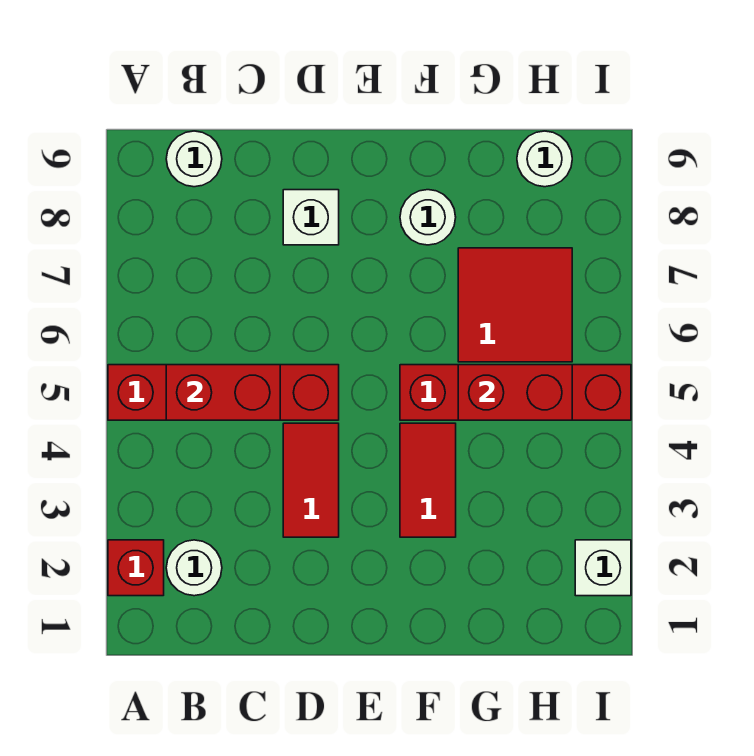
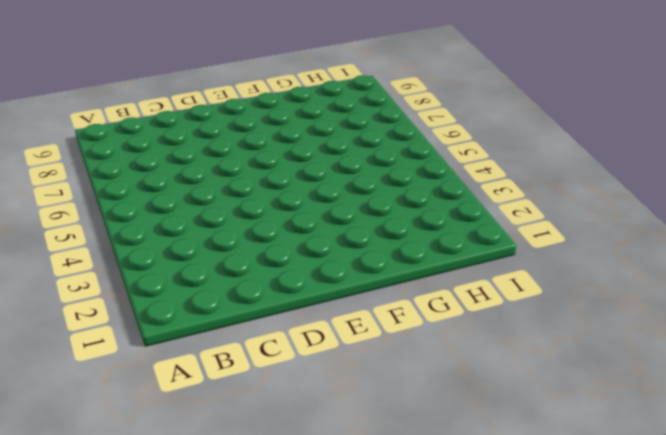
none -> red brick A2 level 1
none -> red brick A5:D5 level 1
none -> white round brick B2 level 1

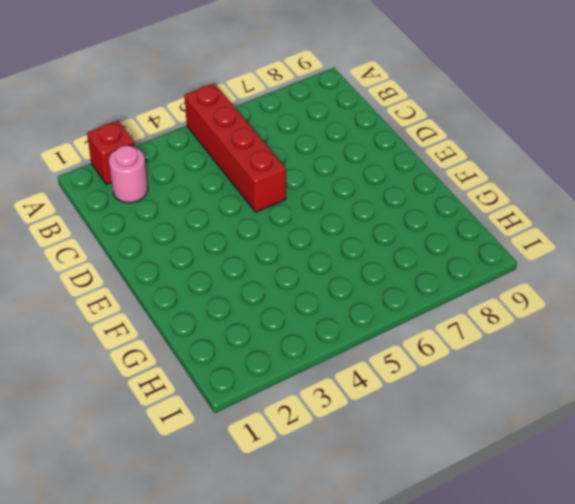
pink round brick B2 level 1 -> white round brick B2 level 1
none -> white round brick B9 level 1
none -> red tile D3:D4 level 1
none -> white brick D8 level 1

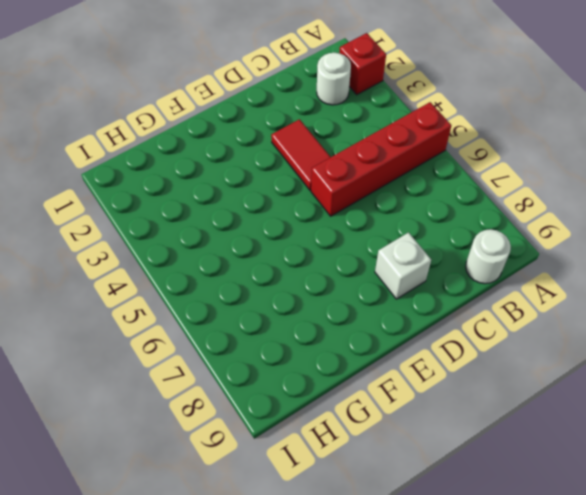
none -> red tile F3:F4 level 1
none -> red brick F5:I5 level 1
none -> white round brick F8 level 1

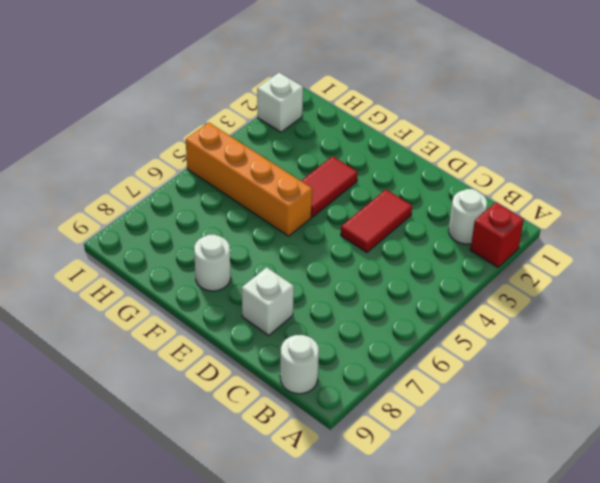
orange brick F5:I5 level 1 -> red brick F5:I5 level 1
none -> red brick A5:D5 level 1
none -> red tile G6:H7 level 1
none -> white round brick H9 level 1

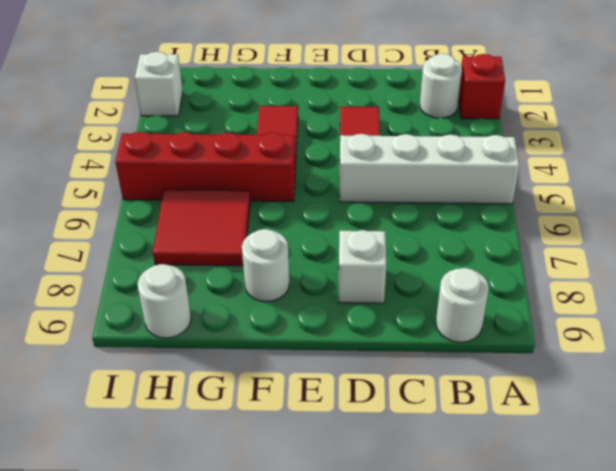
white brick A5:D5 level 1 -> red brick A5:D5 level 1
none -> red brick B5:C5 level 2
none -> red brick G5:H5 level 2

